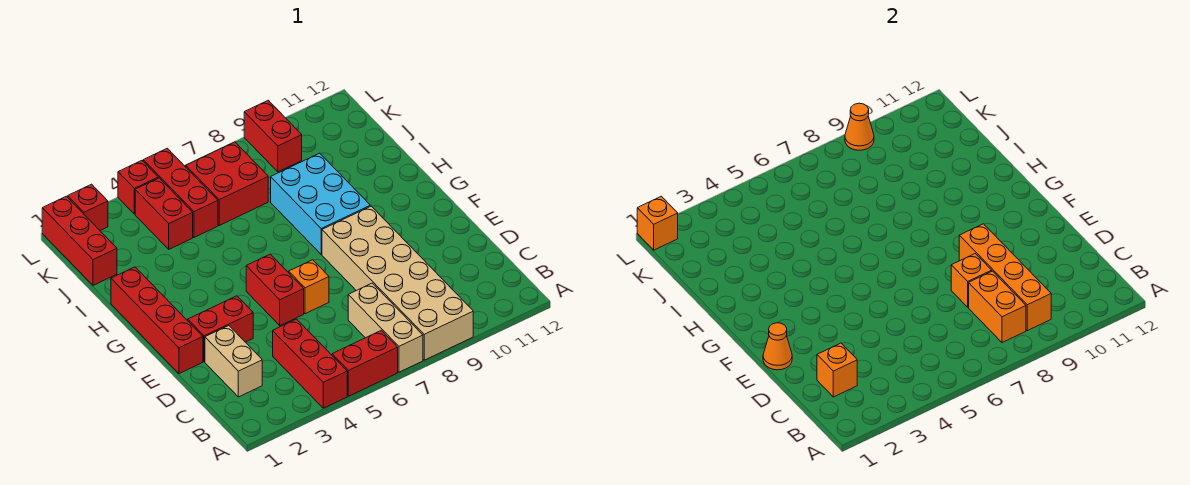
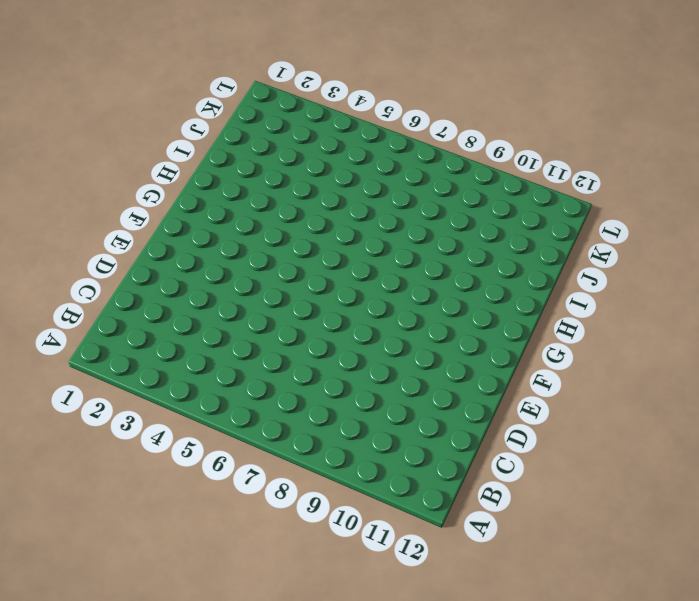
none -> red brick A4:C4 level 1
none -> red brick A5:A6 level 1
none -> tan brick A7:C7 level 1

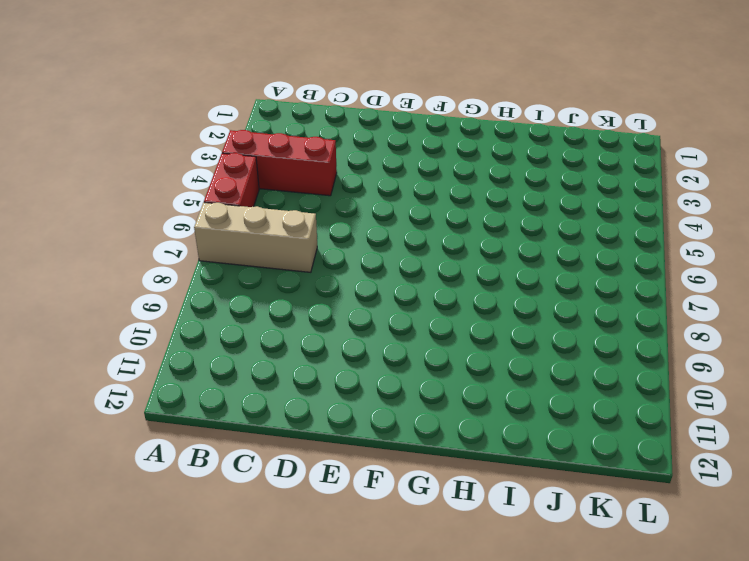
none -> tan brick A8:F9 level 1
none -> tan brick C2:D2 level 1
none -> red brick E1:H1 level 1

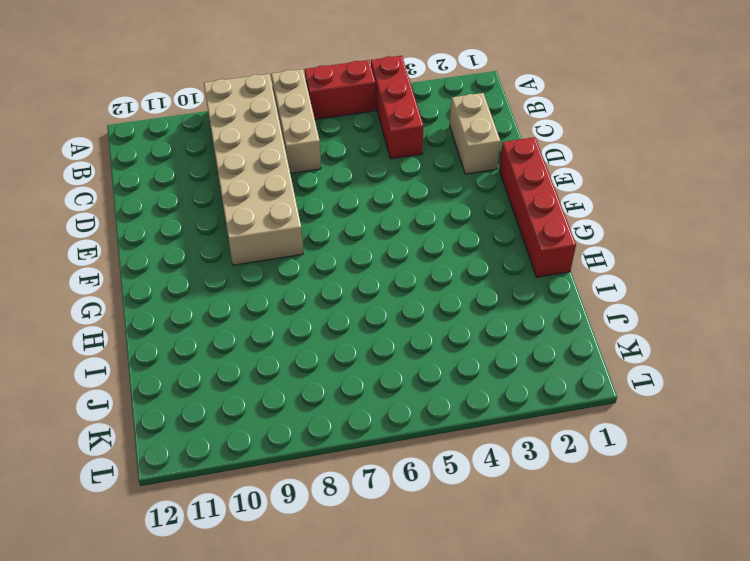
none -> red brick E2:E3 level 1
none -> red brick E5:F5 level 1
none -> orange brick E6 level 1

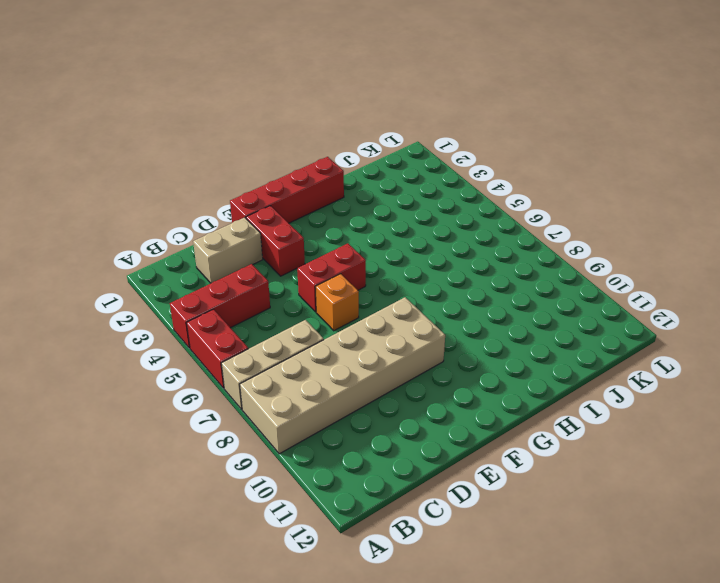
none -> cyan brick G8:I9 level 1
none -> red brick J1:L1 level 1
none -> red brick J4:K4 level 1

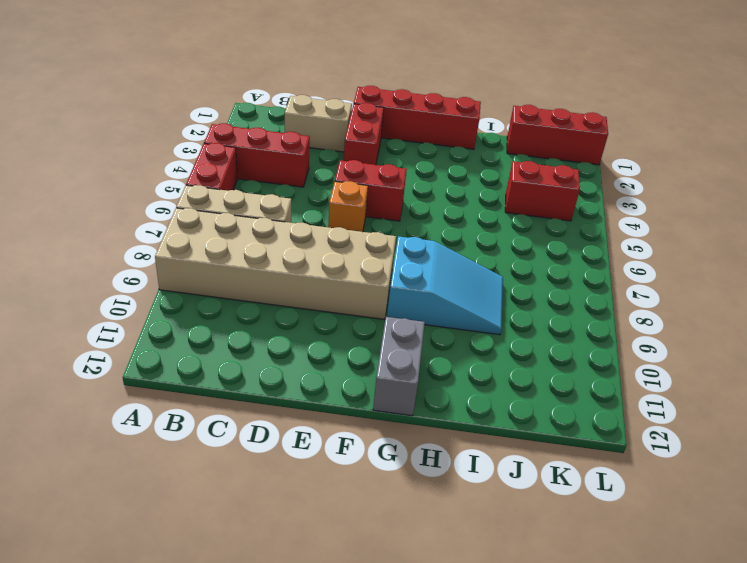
cyan slope G8:I9 level 1 top G -> cyan brick G8:I9 level 1
grey brick G11:G12 level 1 -> none
none -> red brick J5:L5 level 1
none -> red brick J6:K7 level 1
none -> red brick K9:L9 level 1

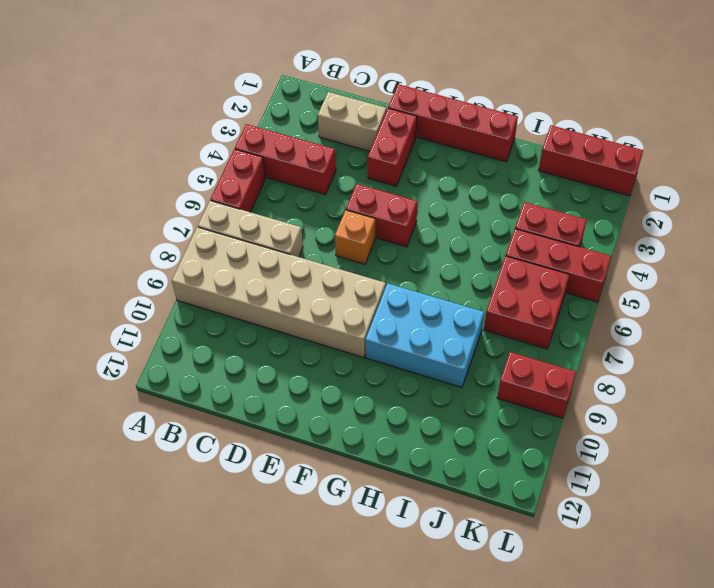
none -> red brick L2 level 1
none -> red brick L4 level 1
none -> orange brick B8:C8 level 2

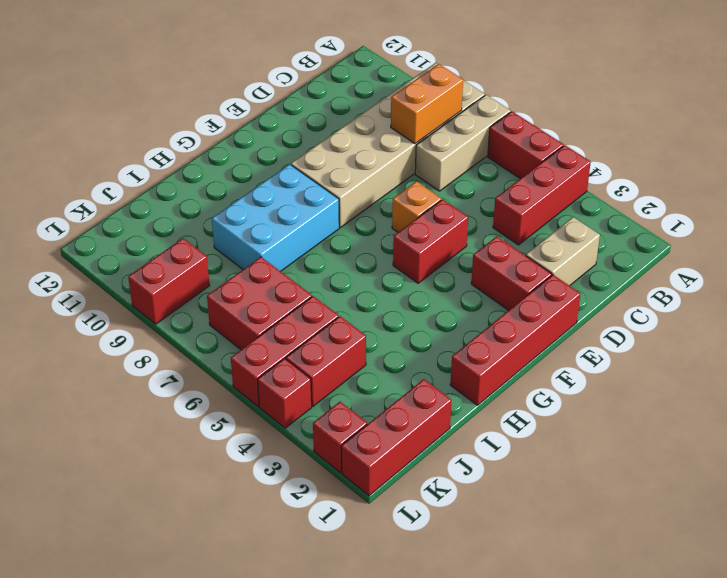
none -> orange brick B9:E9 level 2
none -> orange brick C2 level 2
none -> orange brick D8 level 2

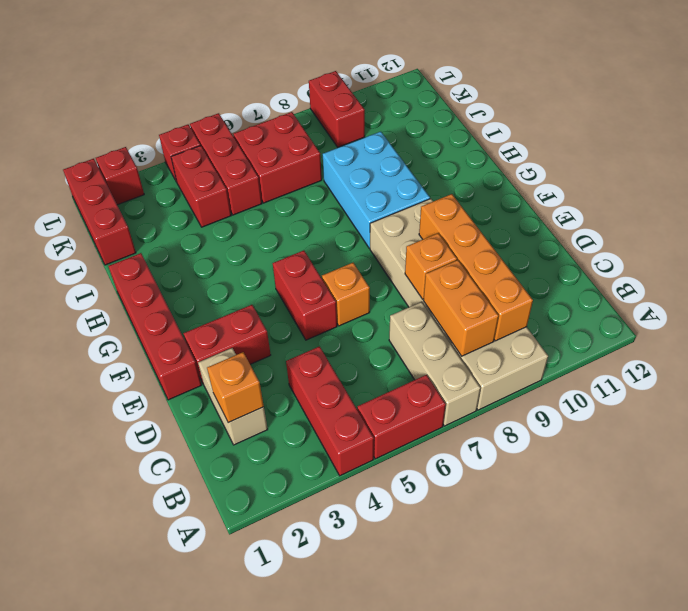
none -> orange cone E1 level 2
none -> orange brick L1 level 2
none -> orange cone L9 level 2

